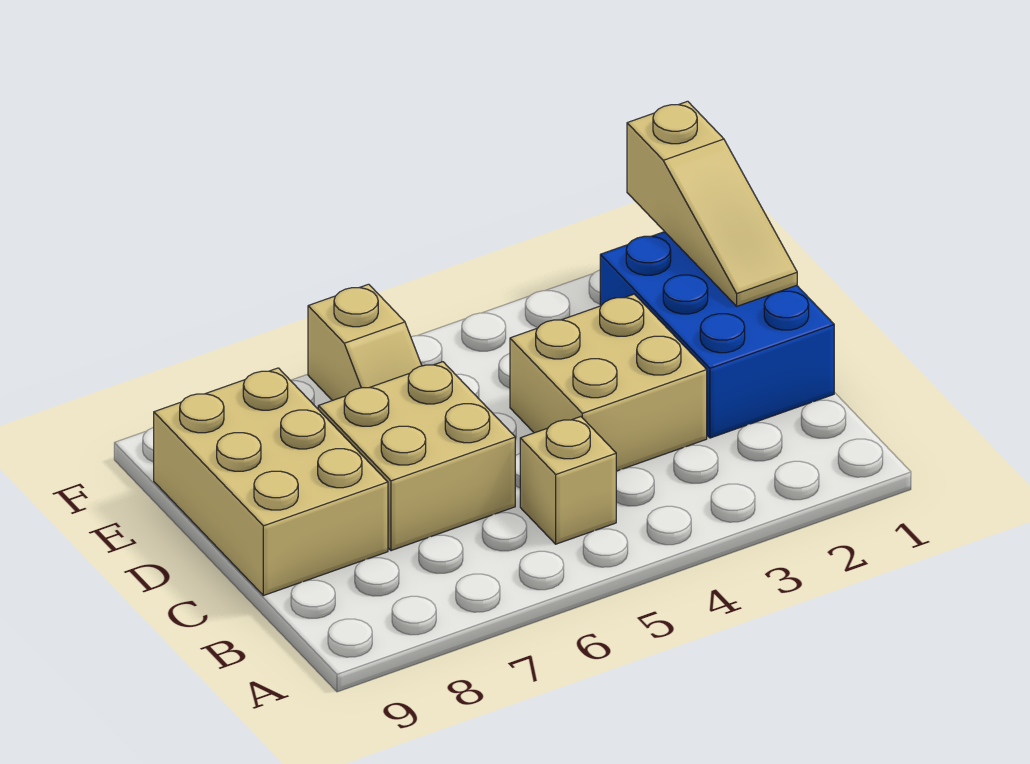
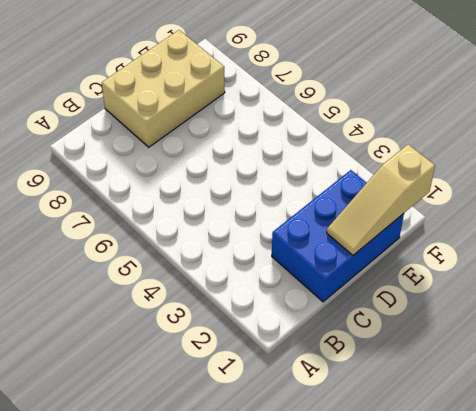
none -> tan brick B5 level 1
none -> tan brick C3:D4 level 1

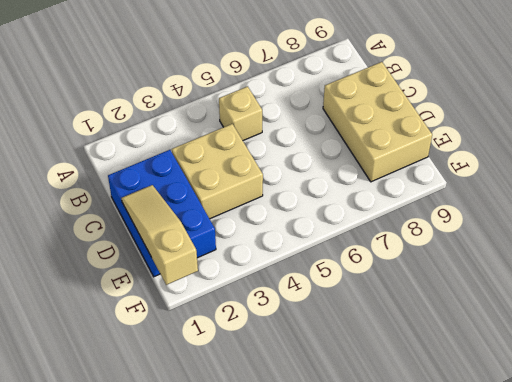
none -> tan brick C6:D7 level 1
none -> tan slope E6:F6 level 1 top F

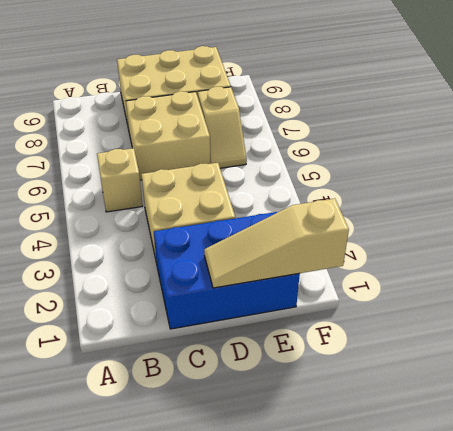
tan slope E6:E7 level 1 top 7 -> tan slope E6:F6 level 1 top F

